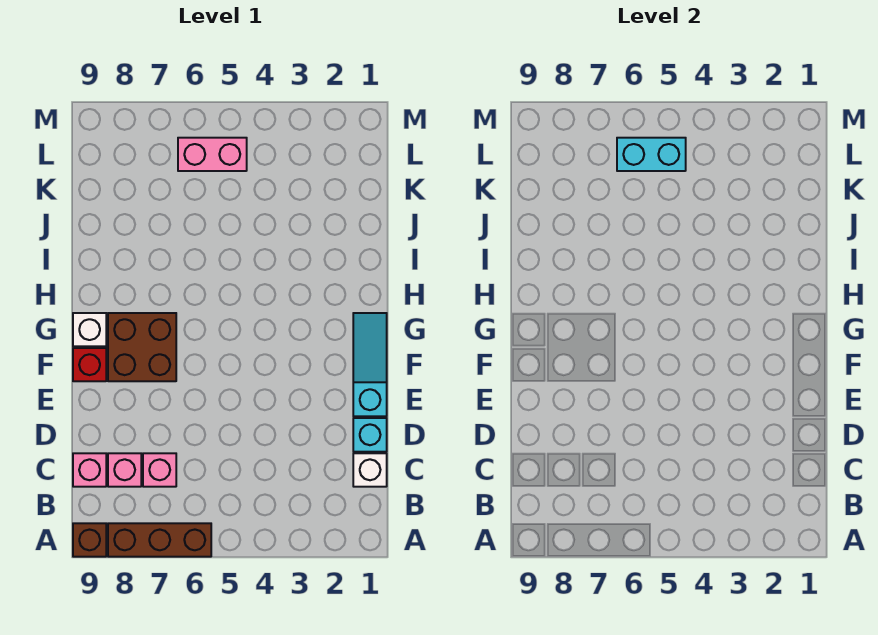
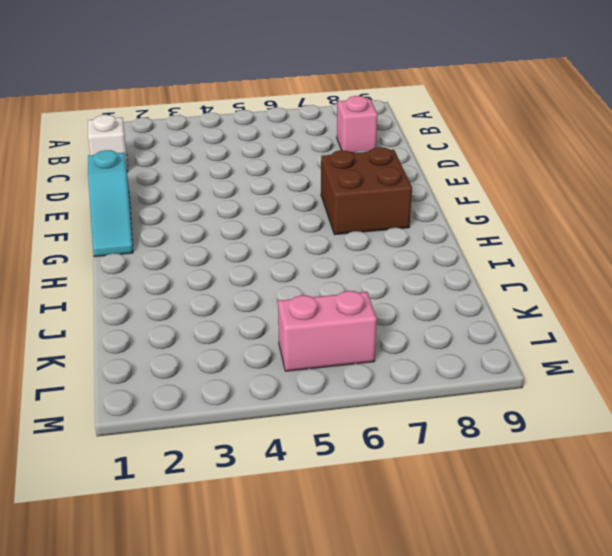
none -> brown brick A6:A8 level 1
none -> brown brick A9 level 1
none -> pink brick C7 level 1

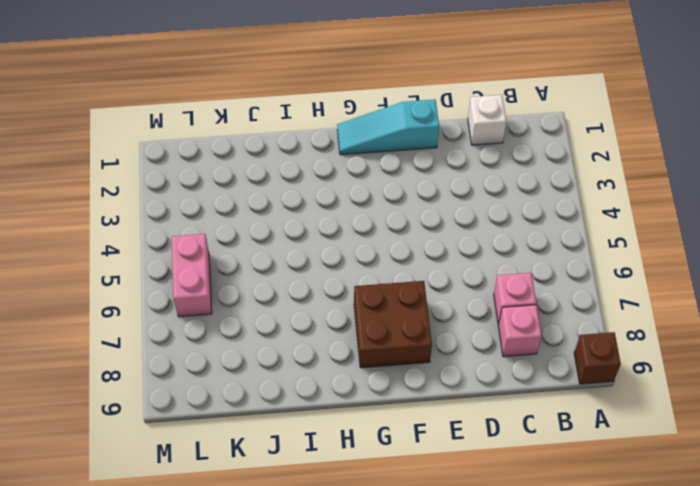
none -> brown brick A6:A8 level 1
none -> pink brick C9 level 1
none -> cyan brick D1 level 1

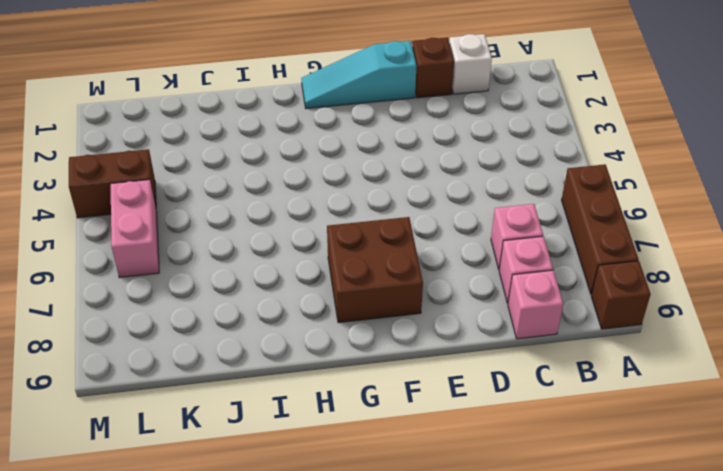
brown brick D1 level 1 -> cyan brick D1 level 1
brown brick L4:M4 level 1 -> none
none -> red brick F9 level 1
none -> white brick G9 level 1
none -> cyan brick L5:L6 level 2

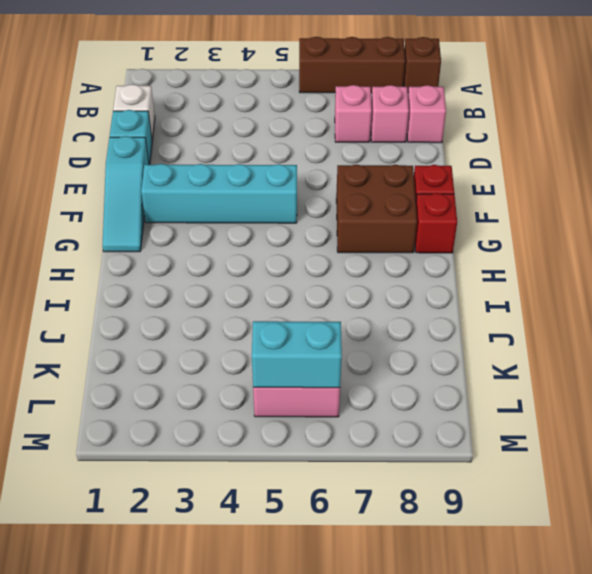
cyan brick F2:F5 level 1 -> none
red brick G9 level 1 -> white brick G9 level 1

